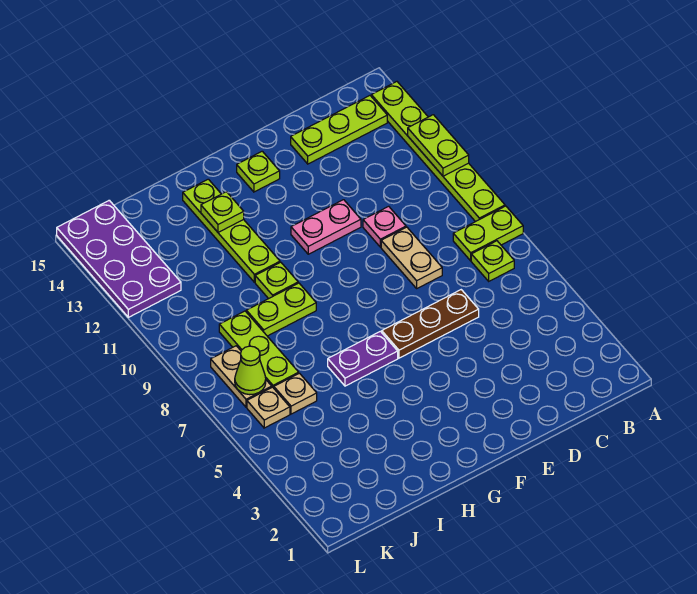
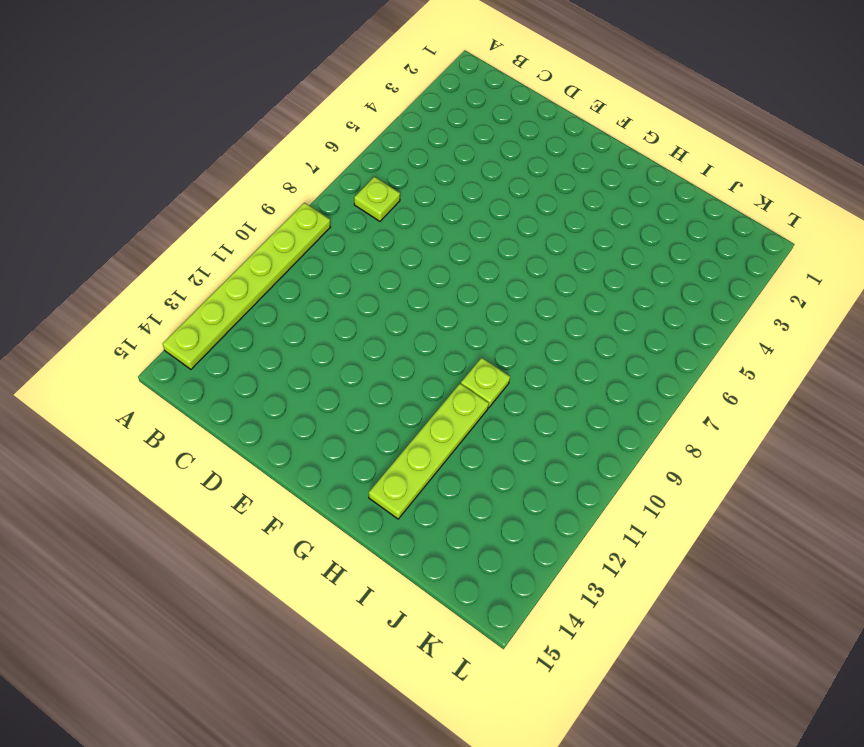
none -> lime plate A8:B8 level 1
none -> lime plate B14:D14 level 1
none -> brown plate D6:F6 level 1

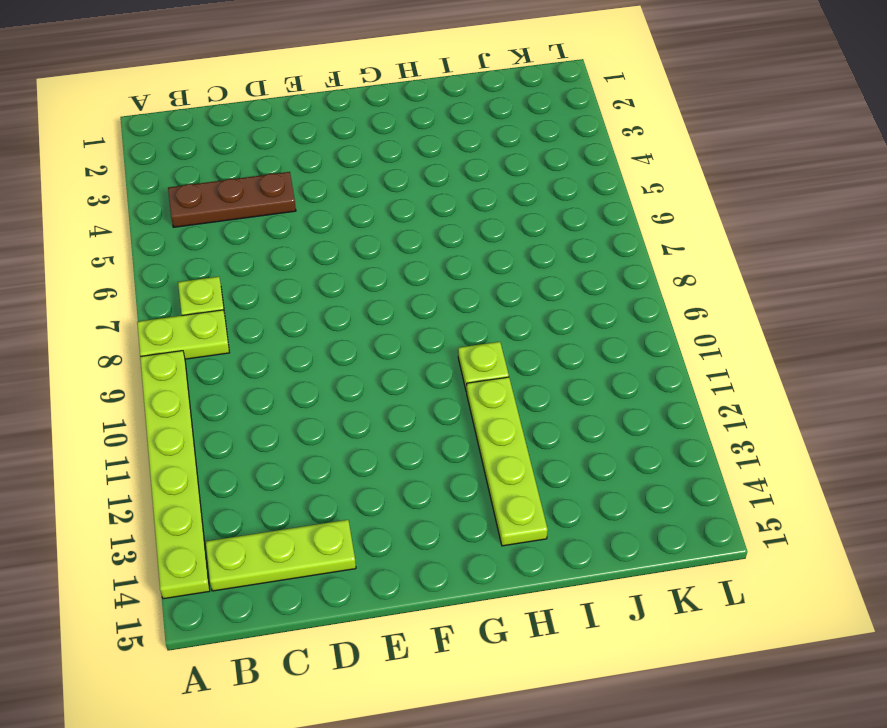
brown plate B4:D4 level 1 -> brown plate D6:F6 level 1
none -> tan plate D8:D9 level 1
none -> pink plate D10 level 1
none -> pink plate E11:F11 level 1

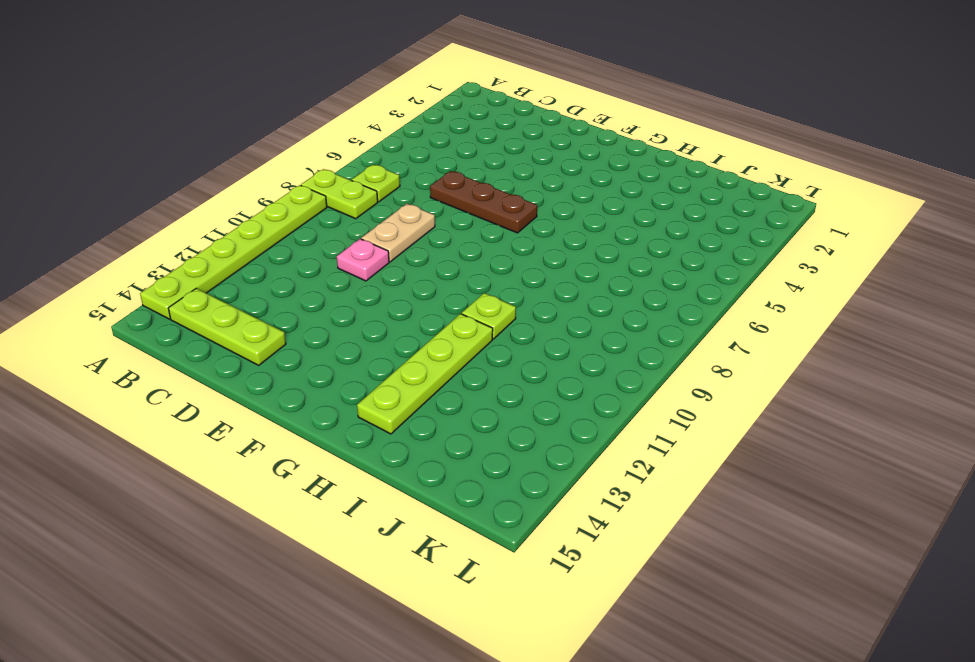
none -> pink plate E11:F11 level 1
none -> lime plate F14 level 1
none -> purple plate G6:H6 level 1

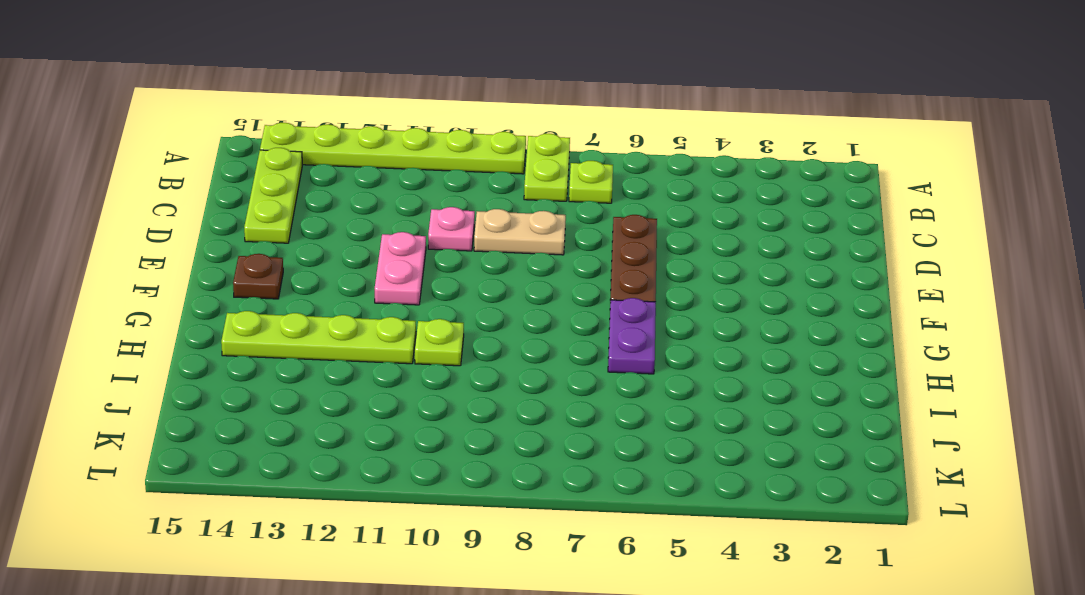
brown plate F14 level 1 -> lime plate F14 level 1
none -> lime plate H9:I9 level 1
none -> tan plate J6 level 1
none -> lime plate J7:J9 level 1

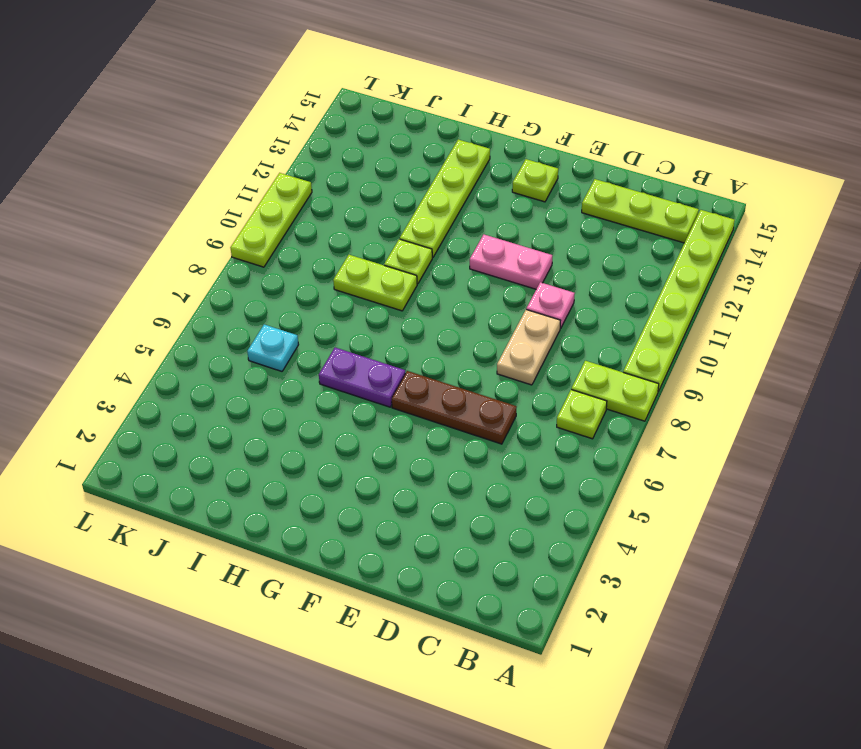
cyan plate J6 level 1 -> tan plate J6 level 1
lime plate L9:L11 level 1 -> lime plate J7:J9 level 1
none -> tan plate K6 level 1
none -> tan plate K7:K8 level 1
none -> purple plate K12:L15 level 1

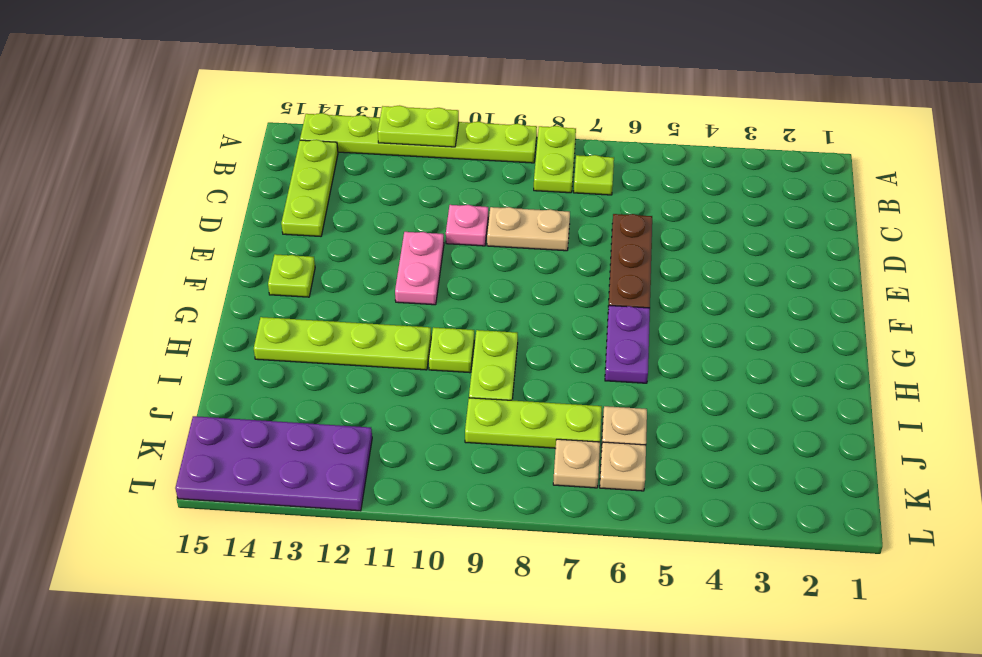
tan plate K7 level 1 -> tan plate K7:K8 level 1
none -> lime plate H13 level 2
none -> lime cone K7 level 2

